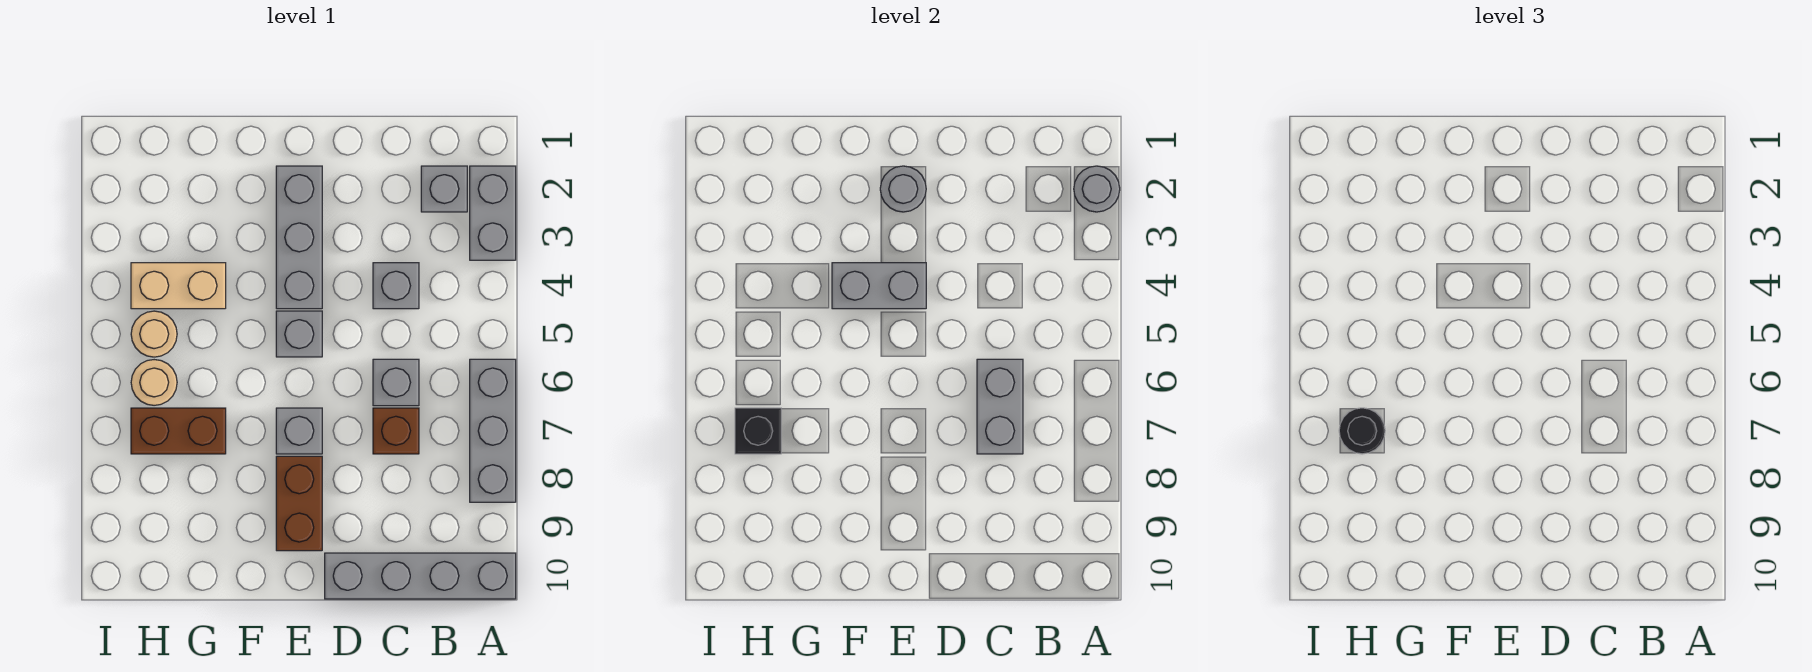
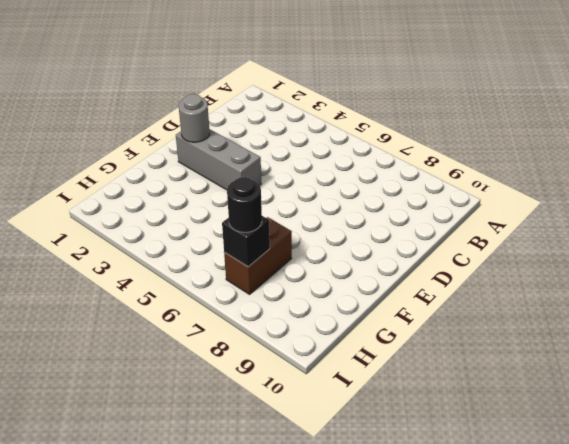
none -> grey brick A2:A3 level 1
none -> grey brick A6:A8 level 1
none -> grey brick A10:D10 level 1

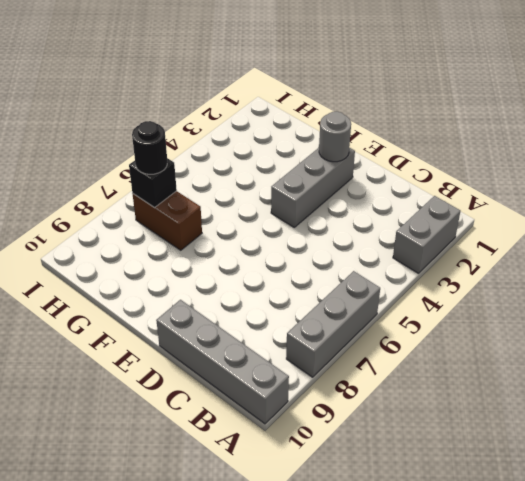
none -> grey brick B2 level 1
none -> grey brick C4 level 1
none -> grey brick C6 level 1

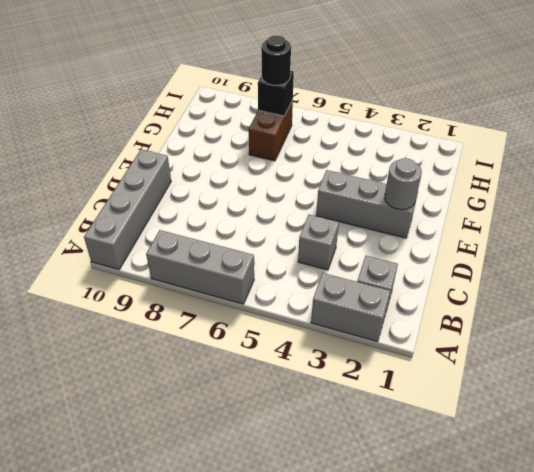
none -> grey brick C6 level 1
none -> brown brick C7 level 1
none -> grey brick E5 level 1

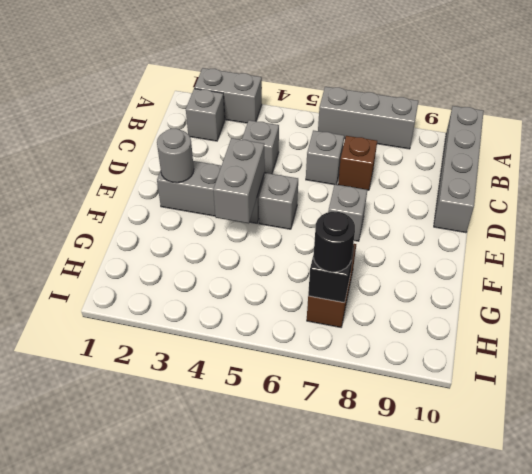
none -> brown brick E8:E9 level 1
none -> tan brick G4:H4 level 1
none -> tan round brick H5 level 1

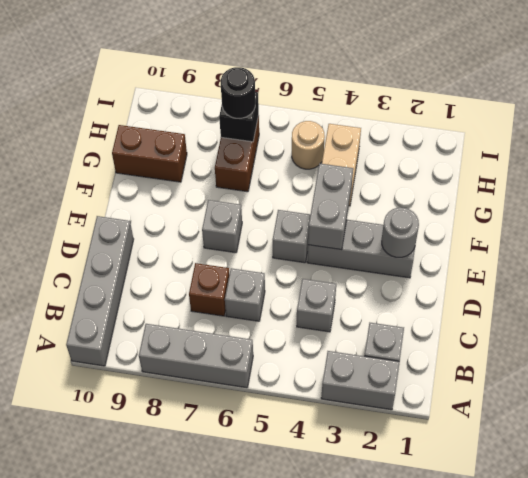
brown brick G9:G10 level 1 -> brown brick E8:E9 level 1
none -> tan round brick H6 level 1
none -> grey round brick A2 level 2
none -> grey brick C6:C7 level 2

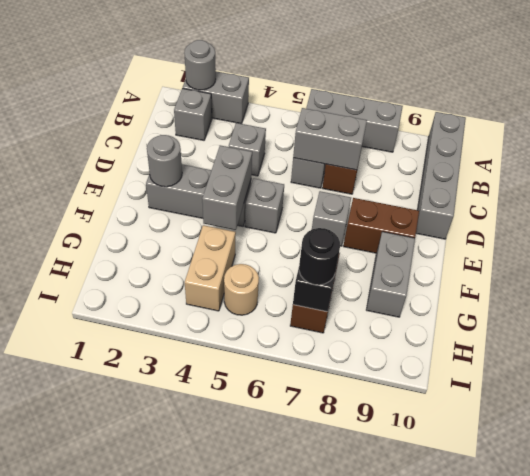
grey brick F9:G9 level 1 -> none
none -> tan round brick H6 level 1

